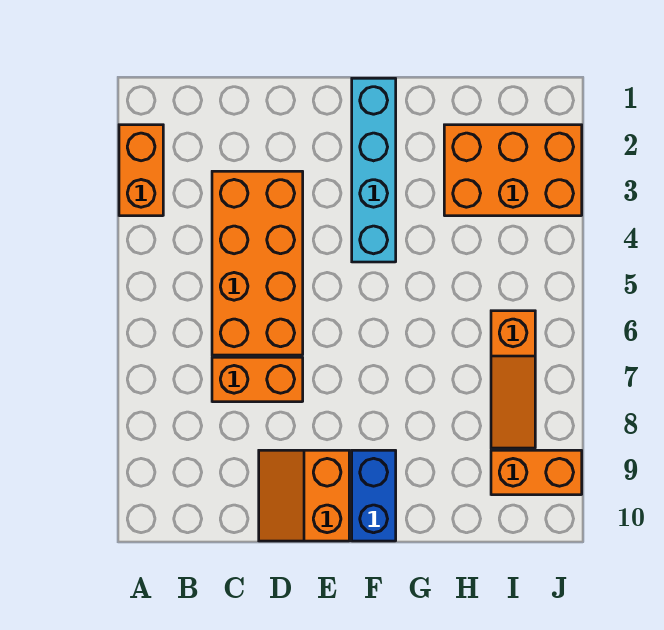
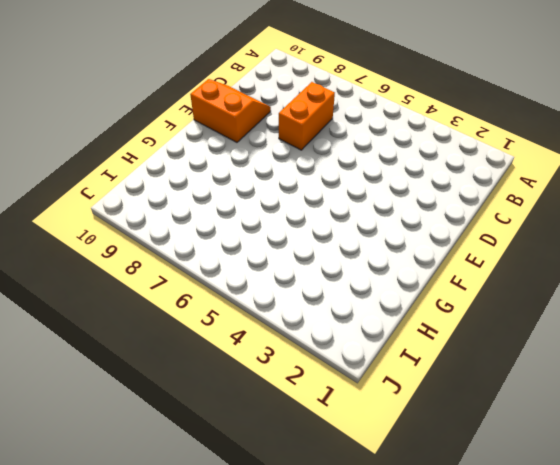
none -> orange brick A2:A3 level 1
none -> orange brick C3:D6 level 1

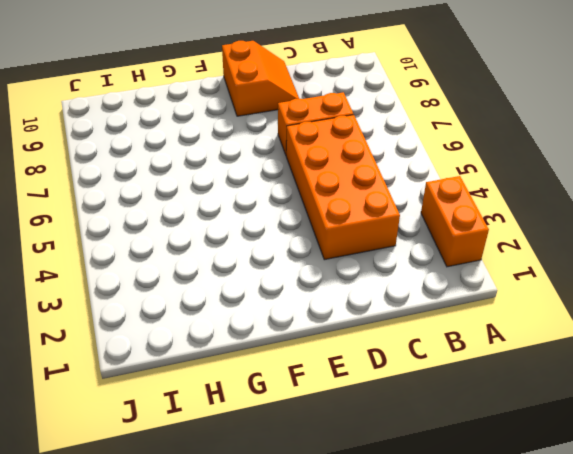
none -> cyan brick F1:F4 level 1
none -> blue brick F9:F10 level 1

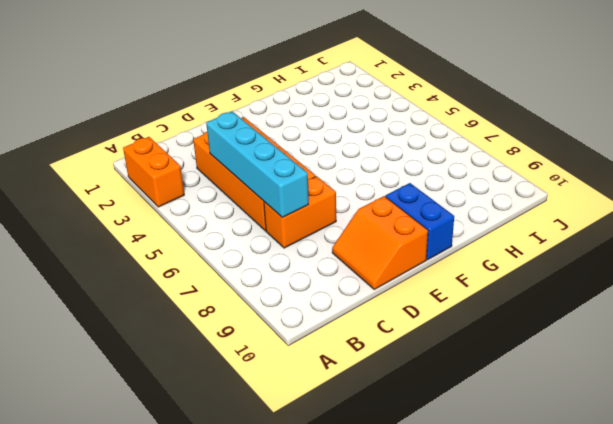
cyan brick C4:C7 level 2 -> cyan brick F1:F4 level 1
none -> orange brick H2:J3 level 1
none -> orange slope I6:I8 level 1 top 6

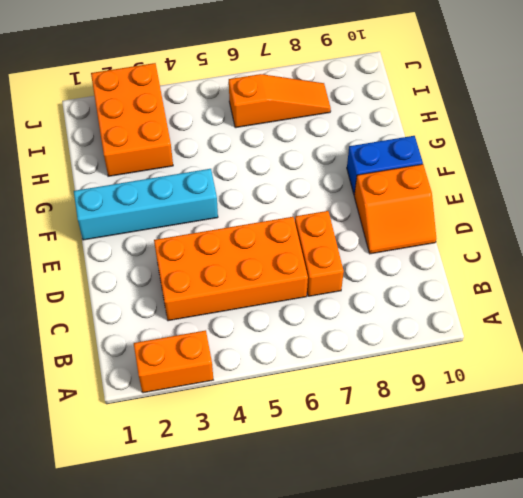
none -> orange brick I9:J9 level 1

